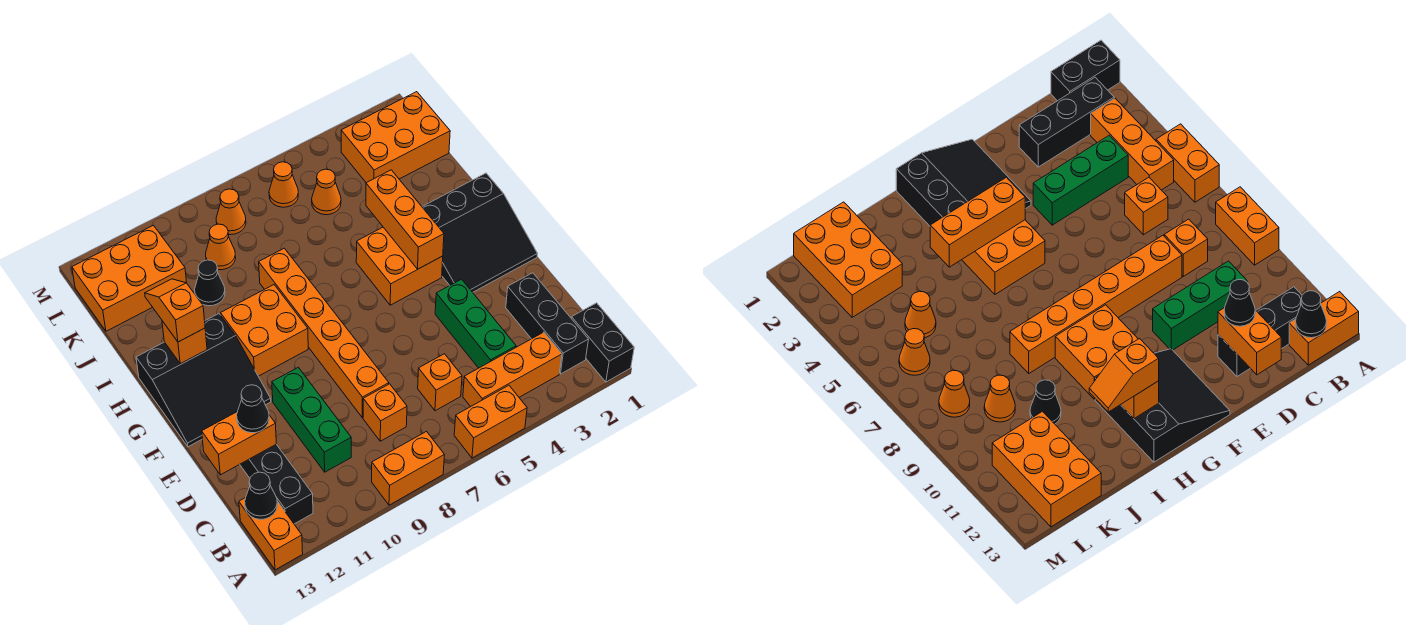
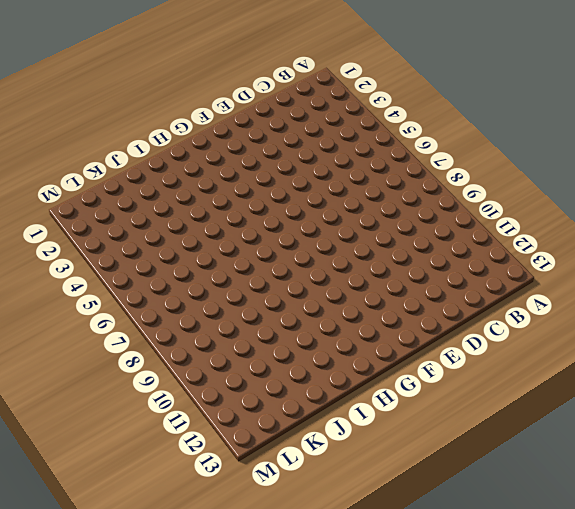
none -> black brick A1:B1 level 1
none -> orange brick A5:A6 level 1
none -> orange brick A8:A9 level 1

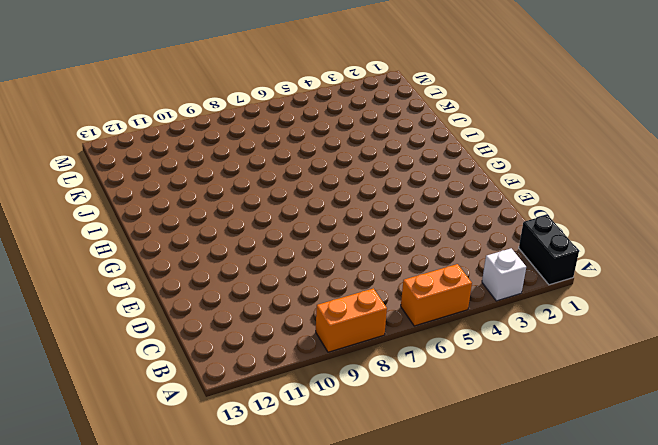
white brick A3 level 1 -> none
none -> orange brick A13:B13 level 1
none -> black brick B2:D2 level 1
none -> orange brick B3:B5 level 1

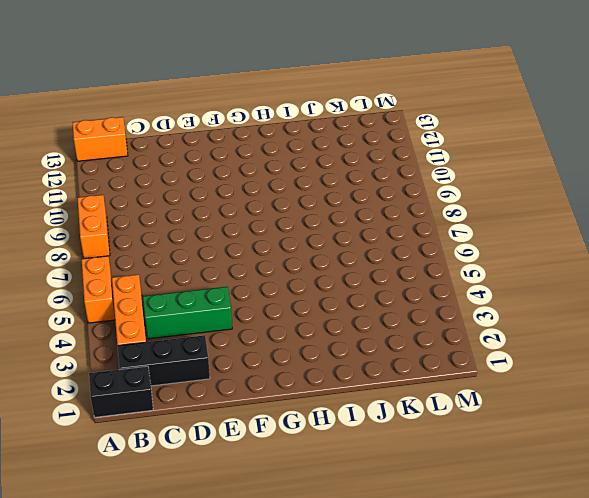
none -> black brick B12:D12 level 1
none -> orange brick C6 level 1
none -> orange brick C8 level 1

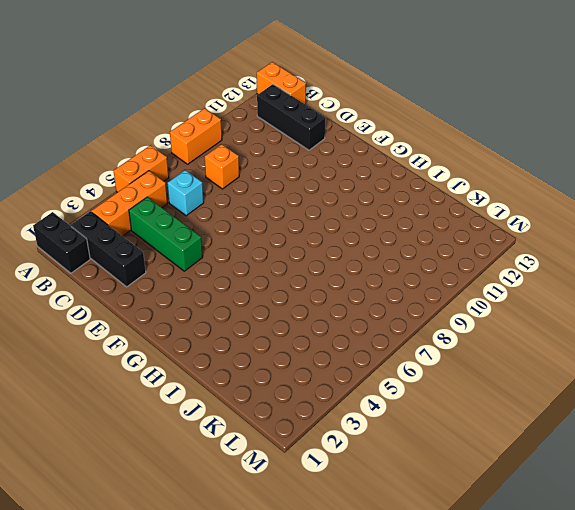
cyan brick C6 level 1 -> orange brick C6 level 1
none -> green brick C10:E10 level 1
none -> orange brick D8:I8 level 1
none -> black slope F1:H3 level 1 top H

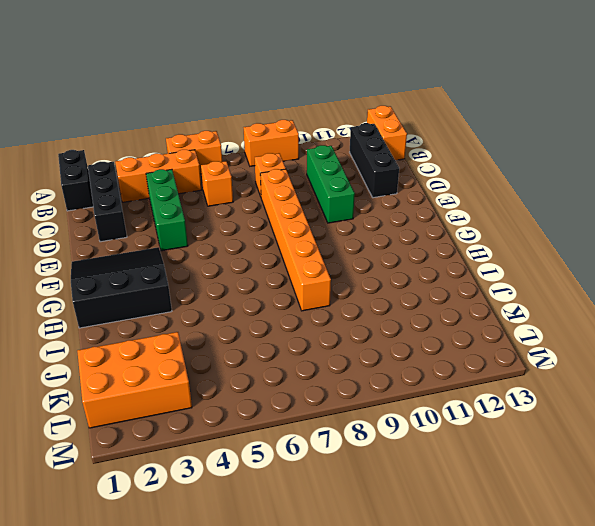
none -> black slope F11:H13 level 1 top H
none -> orange brick G4:H5 level 1
none -> orange brick G9:H10 level 1

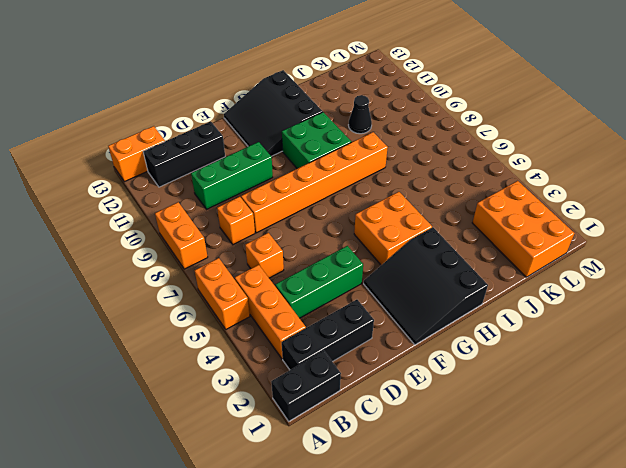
green brick G9:H10 level 1 -> orange brick G9:H10 level 1
none -> orange cone K5 level 1
none -> orange cone K9 level 1
none -> orange brick K11:L13 level 1

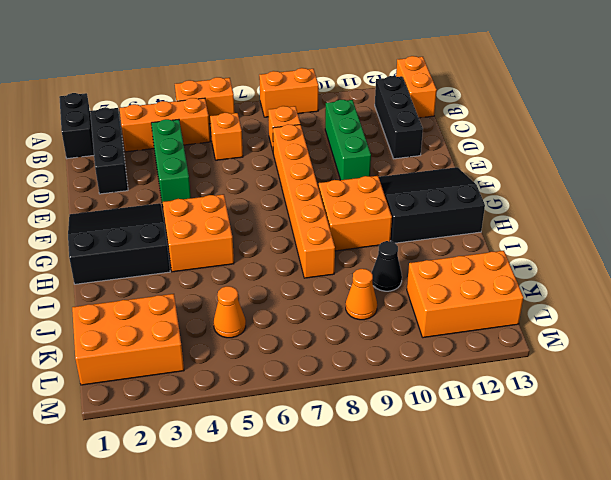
none -> orange cone L6 level 1
none -> orange cone L8 level 1
none -> black cone B13 level 2

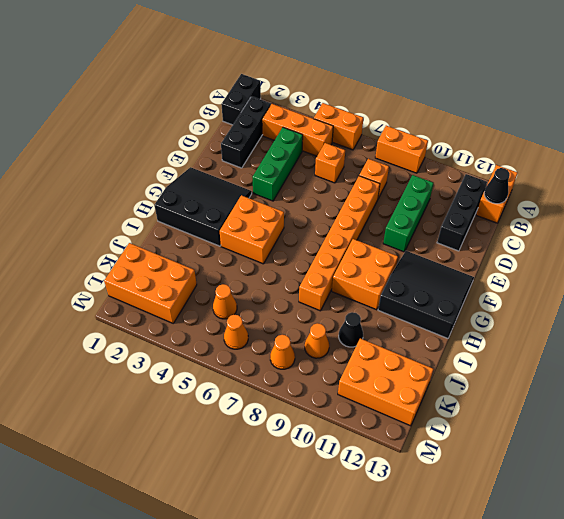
none -> orange brick D12:D13 level 2
none -> orange brick G4:I4 level 2
none -> orange brick H12 level 2

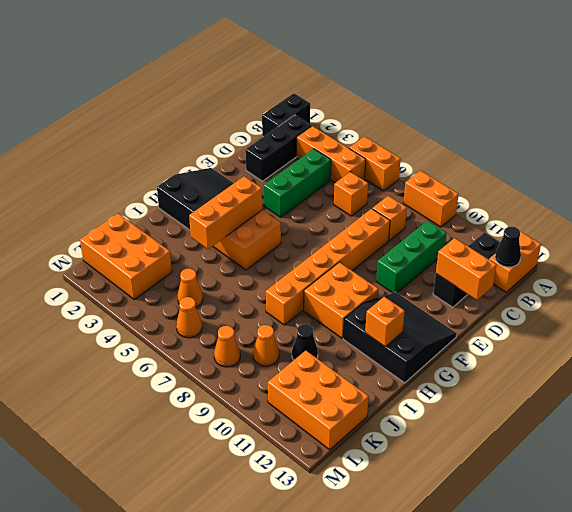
none -> black cone D12 level 3
none -> orange slope H12:I12 level 3 top H

